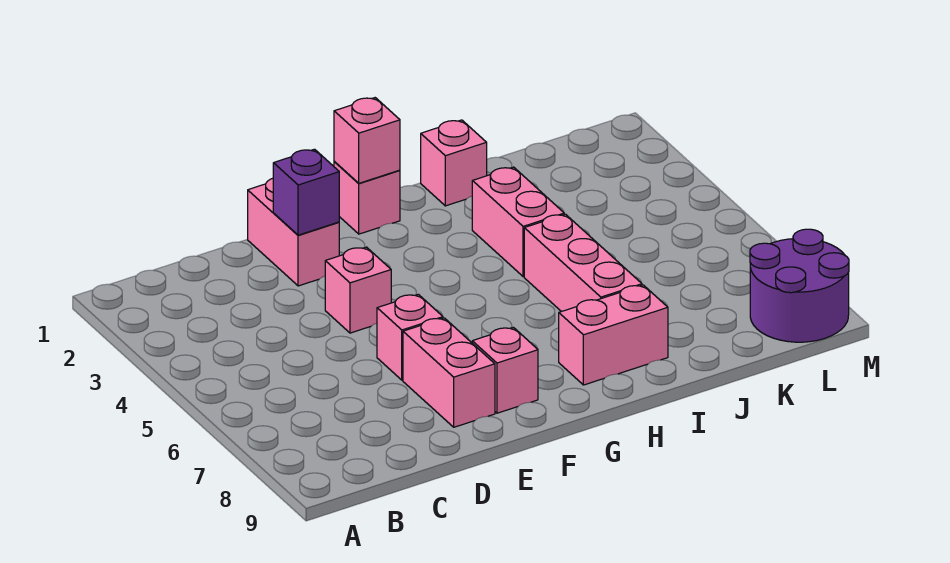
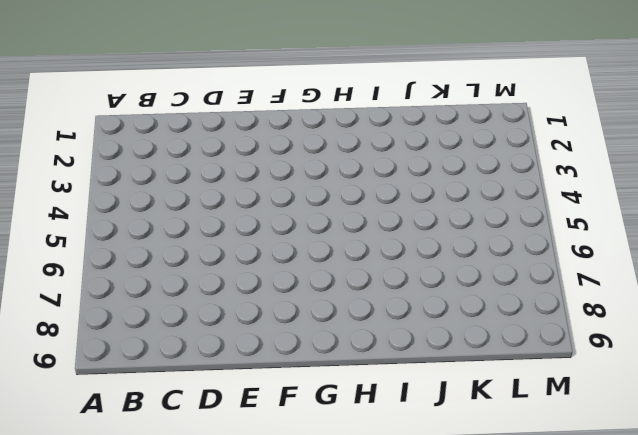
none -> pink brick E1:E2 level 1
none -> pink brick E4 level 1
none -> pink brick E6 level 1

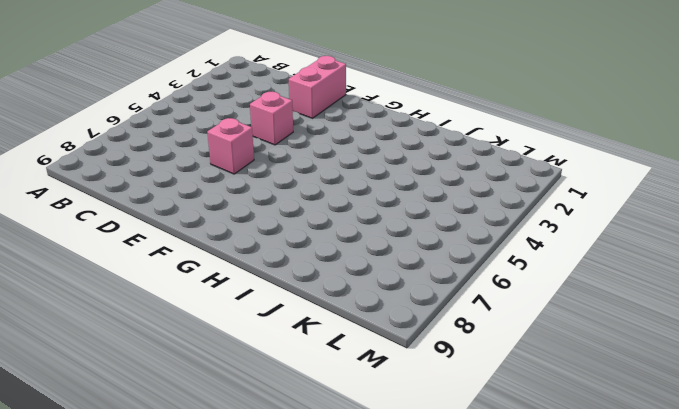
none -> pink brick E7:E8 level 1
none -> pink brick F8 level 1
none -> pink brick G1 level 1

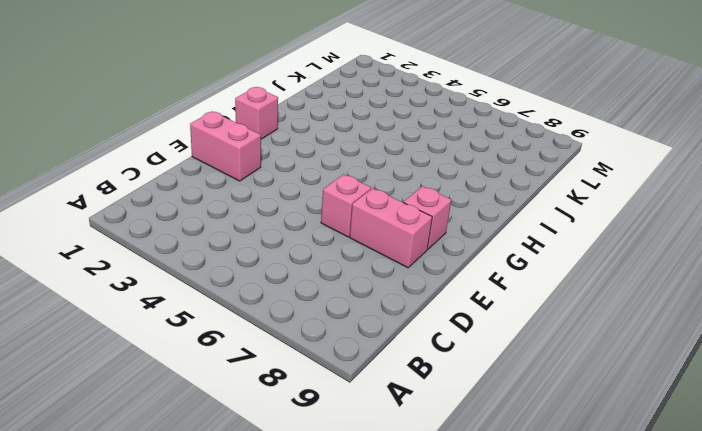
none -> pink brick E4 level 1
none -> pink brick H8:I8 level 1
none -> pink brick I1 level 1

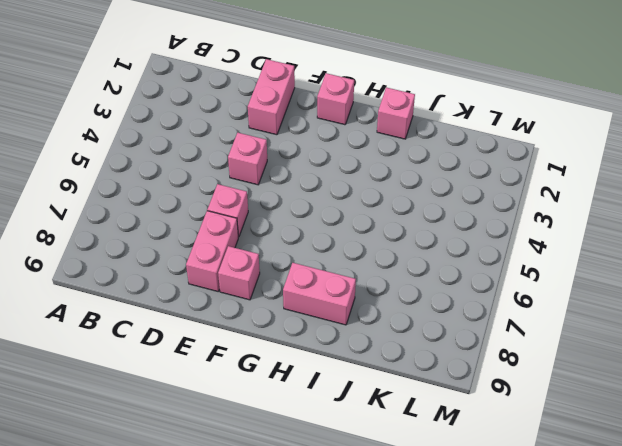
none -> pink brick I3:I4 level 1
none -> pink brick I5:I7 level 1
none -> purple round brick L8:M9 level 1

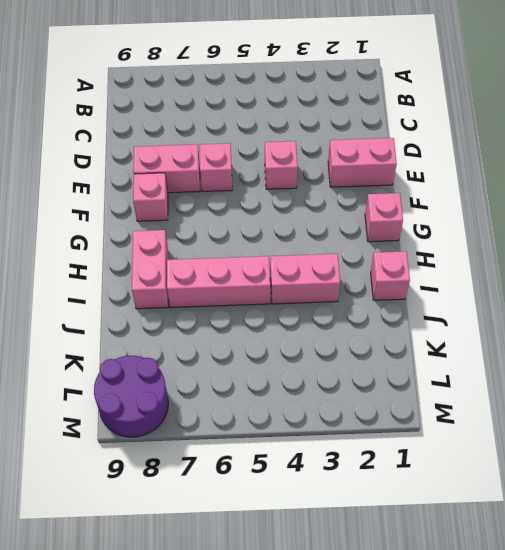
none -> purple brick E2 level 2
none -> pink brick G1 level 2

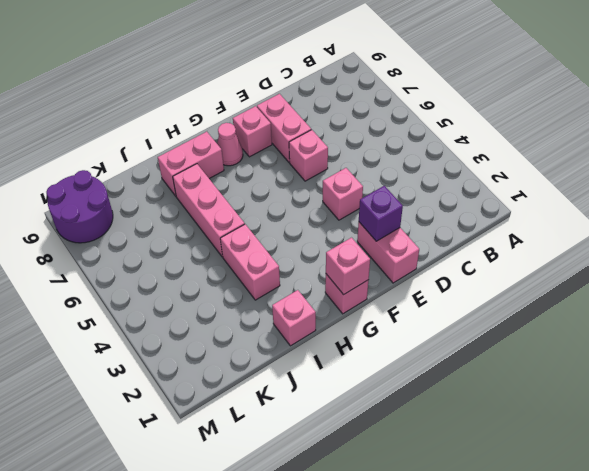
pink cone G8 level 1 -> none

